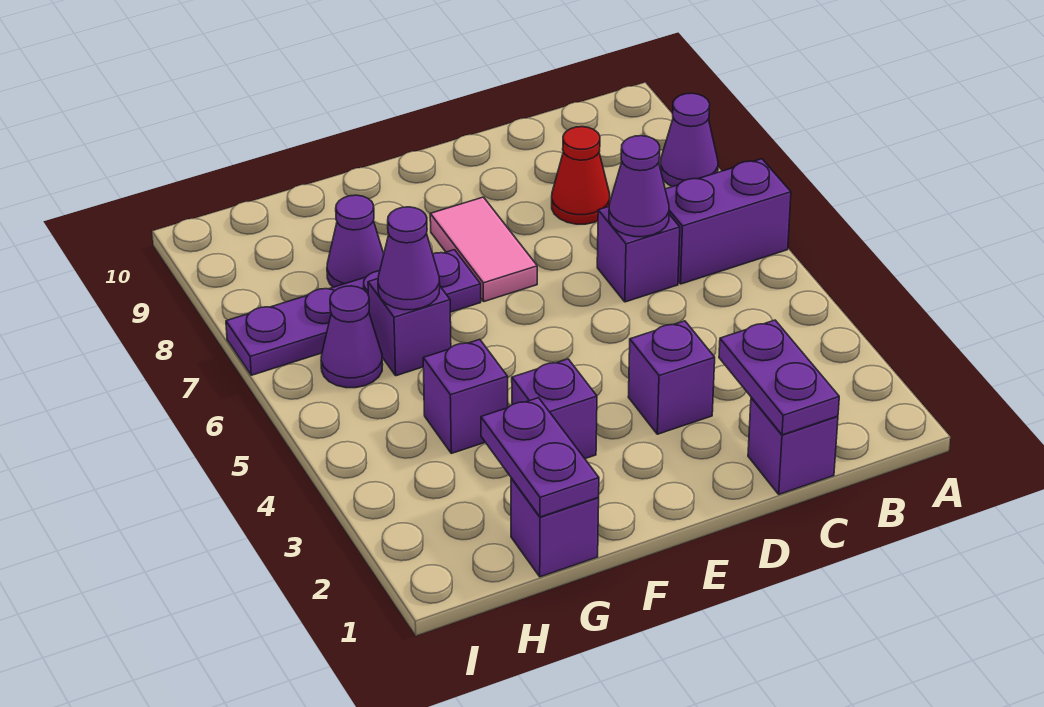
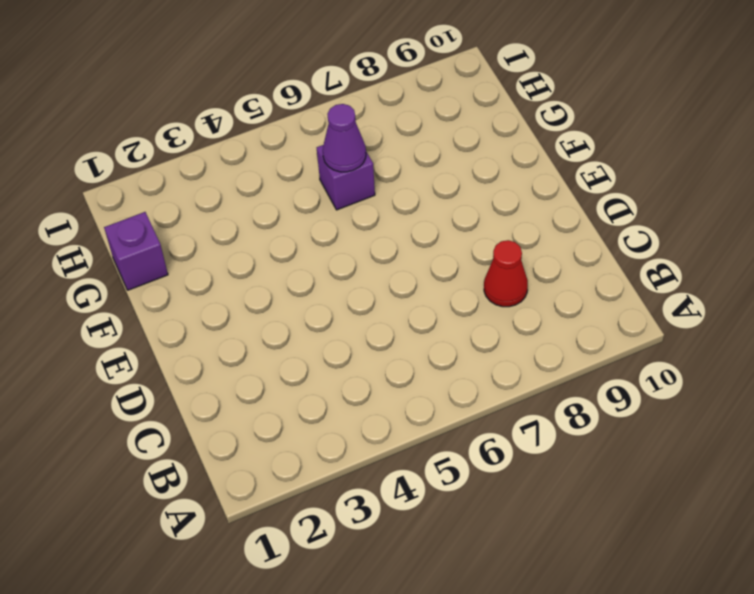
none -> purple brick A6:B6 level 1
none -> purple cone A8 level 1
none -> purple brick C1 level 1

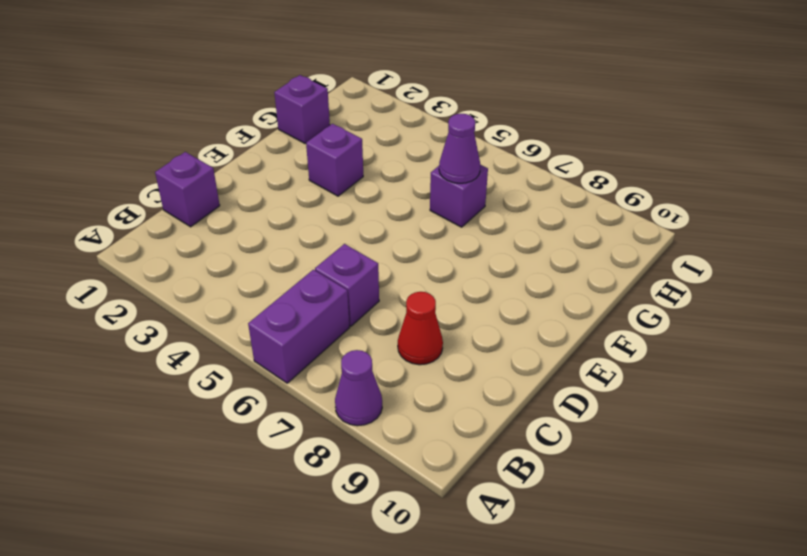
none -> purple brick D3 level 1
none -> pink tile E7:E8 level 1
none -> purple plate F7:I7 level 1

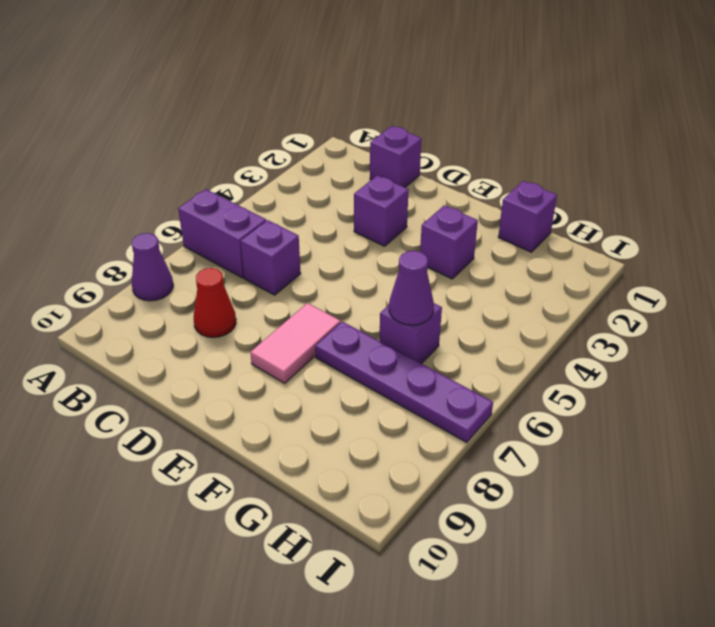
none -> purple brick G4 level 1
none -> purple cone G8 level 1
none -> purple cone H6 level 1

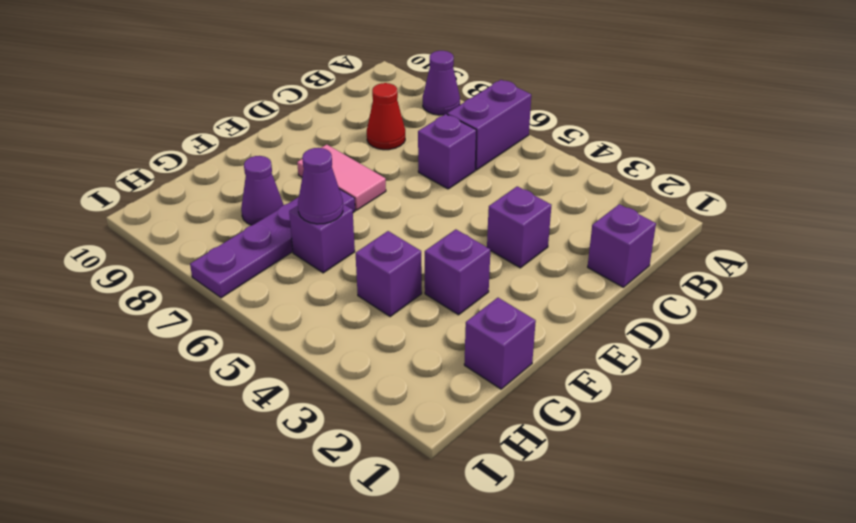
none -> purple cone H6 level 1
none -> purple plate C1:C2 level 2
none -> purple cone C6 level 2

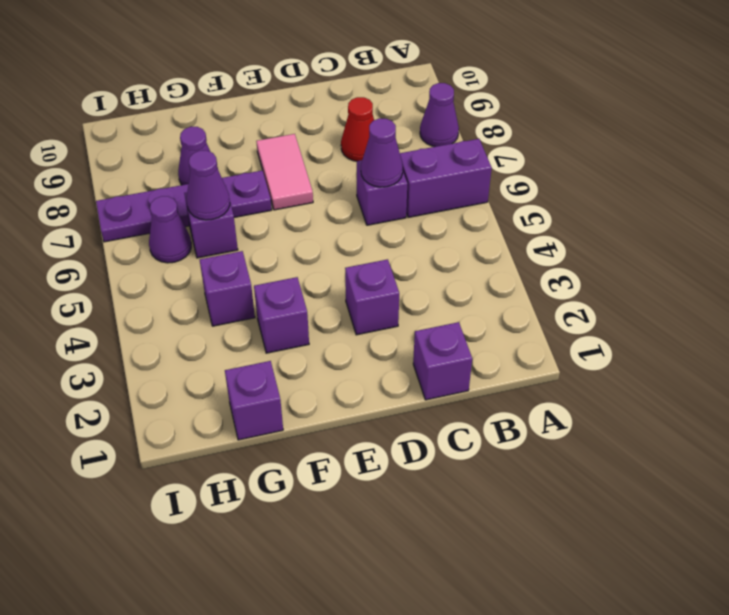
none -> purple plate C1:C2 level 2
none -> purple plate G1:G2 level 2

